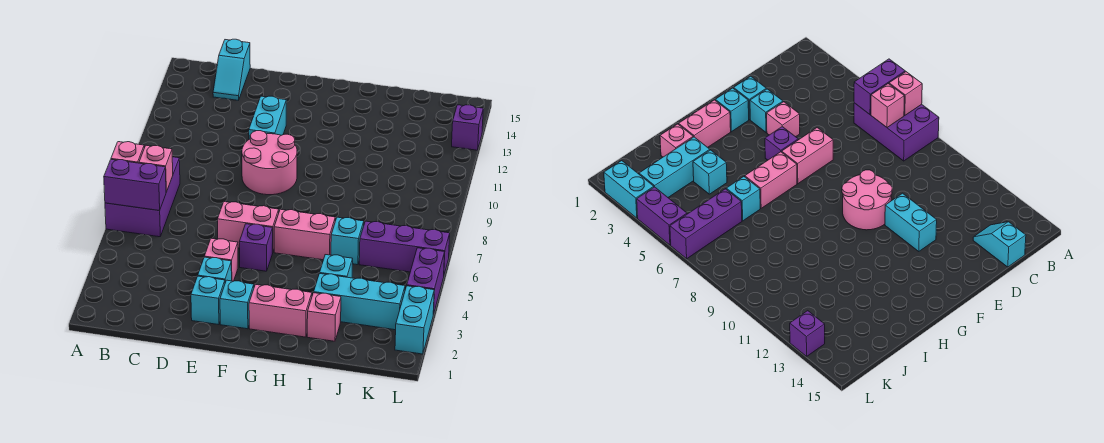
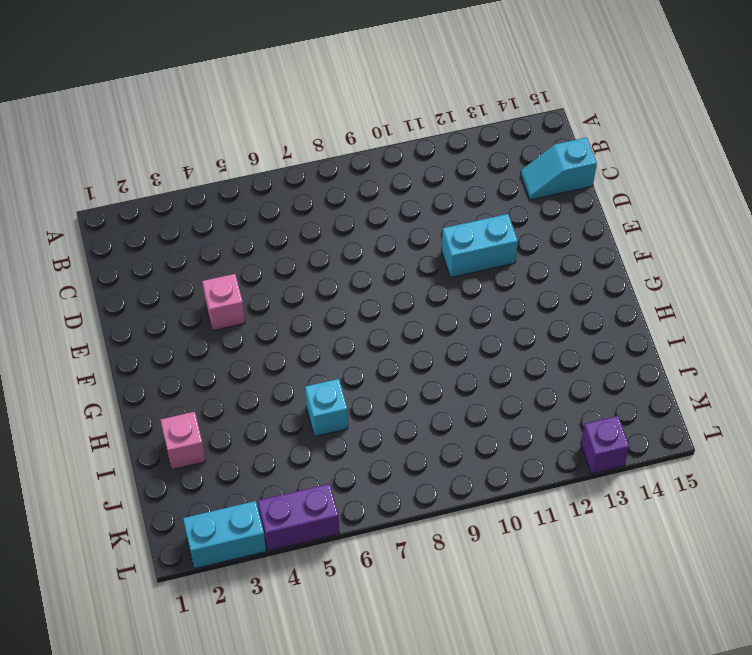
none -> purple brick A6:B8 level 1
none -> cyan brick E2 level 1
none -> cyan brick E3 level 1

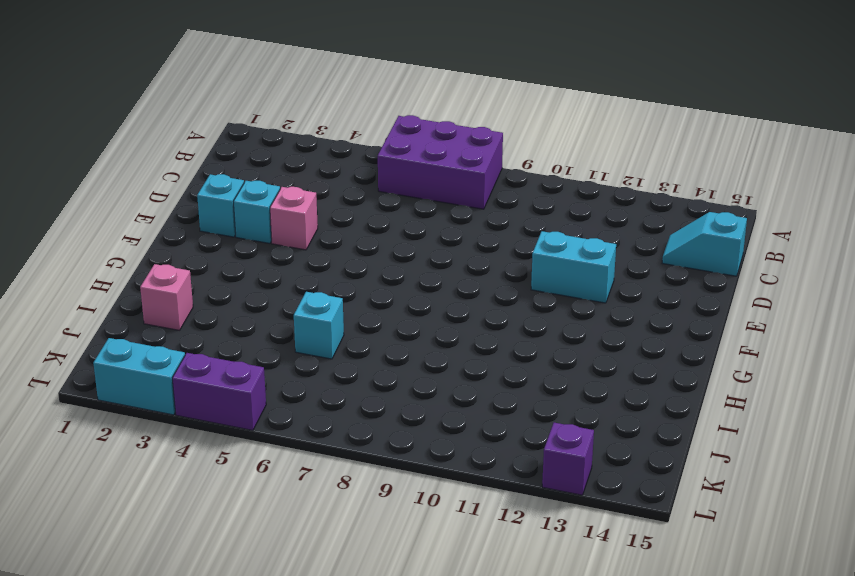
none -> pink brick E6:F6 level 1
none -> pink round brick E9:F10 level 1
none -> cyan brick F2 level 1

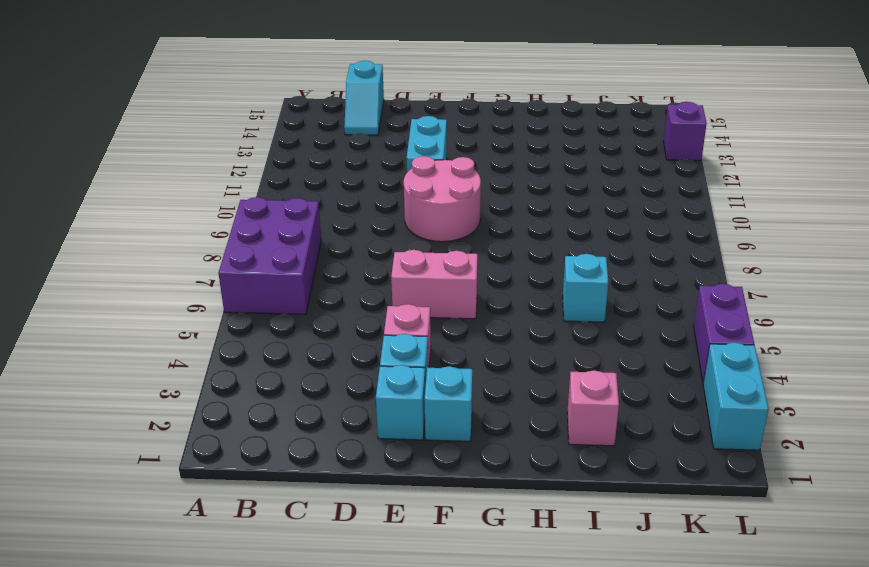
none -> purple brick F5 level 1
none -> pink brick G2:H2 level 1
none -> pink brick G6:H6 level 1

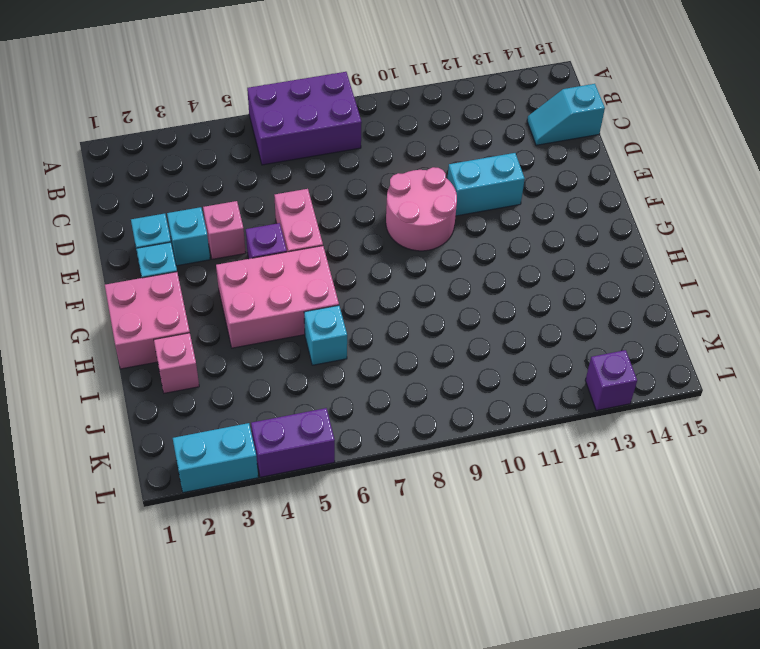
pink brick G1:H2 level 1 -> pink brick G2:H2 level 1
pink brick G4:H6 level 1 -> pink brick G6:H6 level 1
none -> cyan brick I3:K3 level 1
none -> cyan brick I4 level 1
none -> purple brick J6:L6 level 1

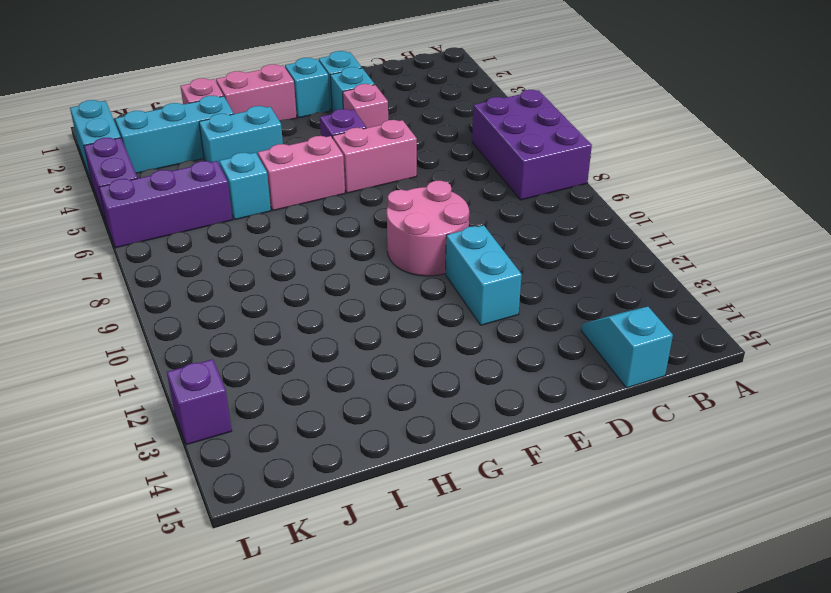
cyan brick H4:I4 level 1 -> cyan brick I4 level 1
none -> purple brick A6:B6 level 2
none -> pink brick A7 level 2
none -> pink brick B7 level 2

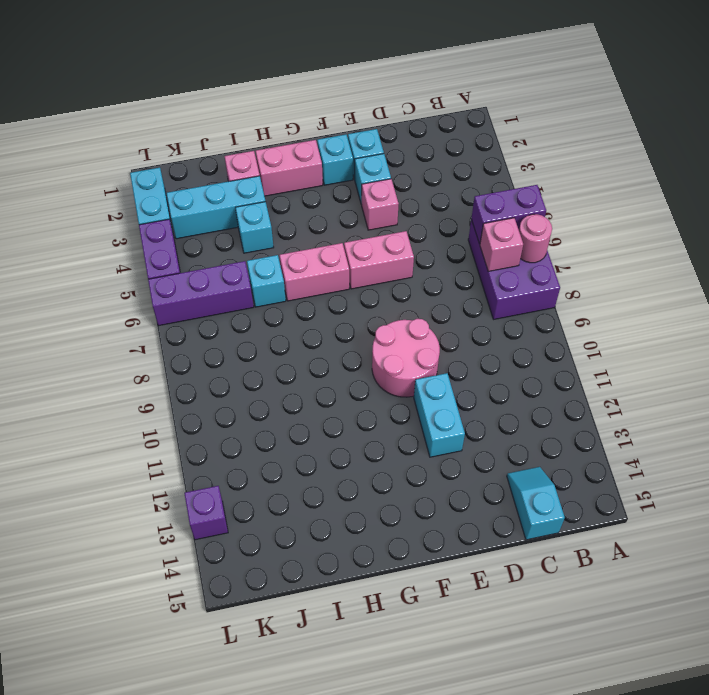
pink round brick A7 level 2 -> pink brick A7 level 2
none -> purple brick F5 level 1

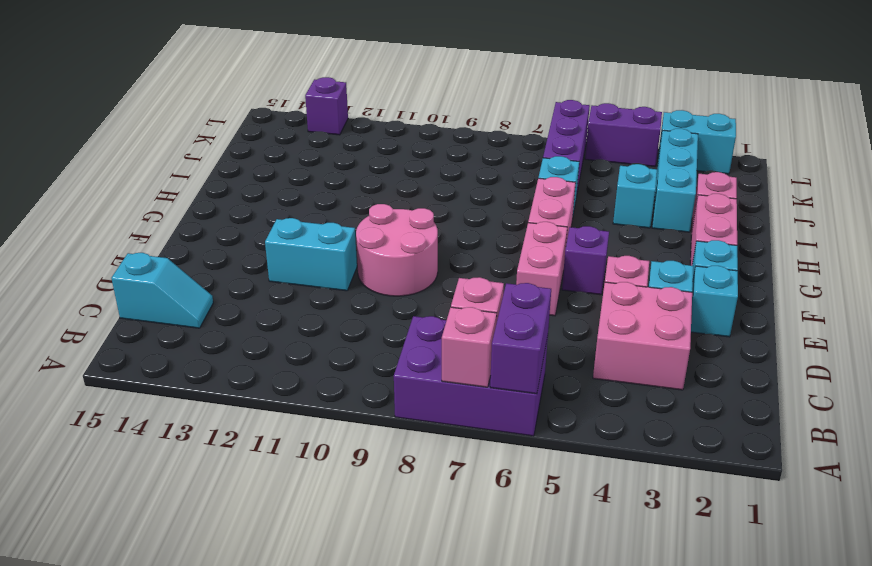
pink brick C3:D4 level 1 -> none

